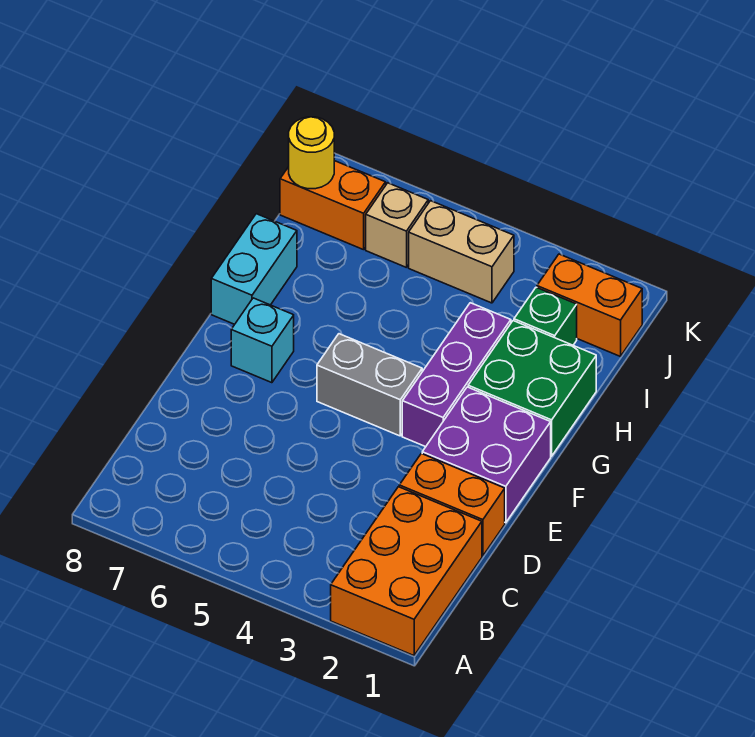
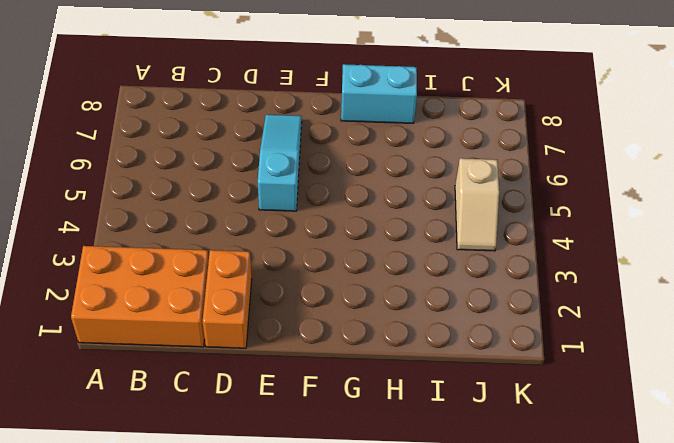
cyan slope E5:E7 level 1 top 5 -> none
tan slope J4:J5 level 1 top 5 -> tan brick J4:J5 level 1
none -> purple brick E1:F2 level 1
none -> purple brick F3:H3 level 1
none -> grey brick F4:F5 level 1

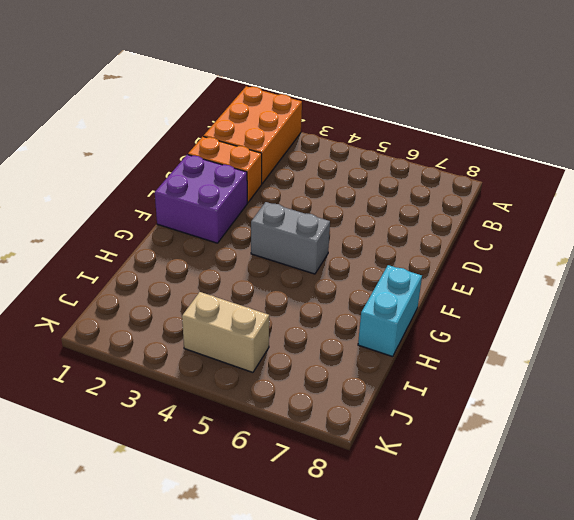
none -> purple brick F3:H3 level 1
none -> cyan brick F7 level 1
none -> green brick G1:H2 level 1

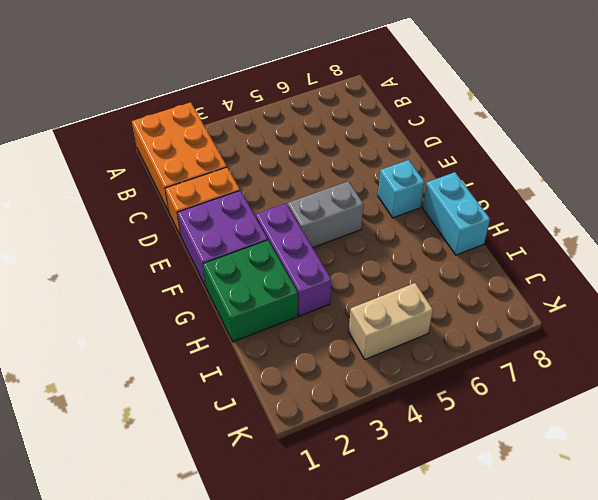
none -> green brick I2 level 1
none -> orange brick J1:J2 level 1
none -> tan brick J6 level 1

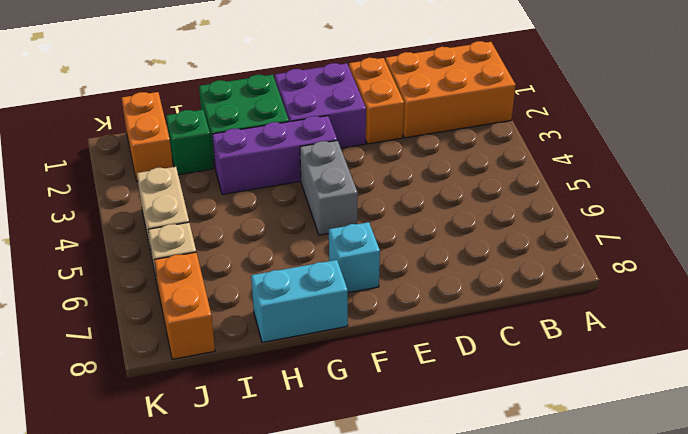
none -> yellow round brick J8 level 2

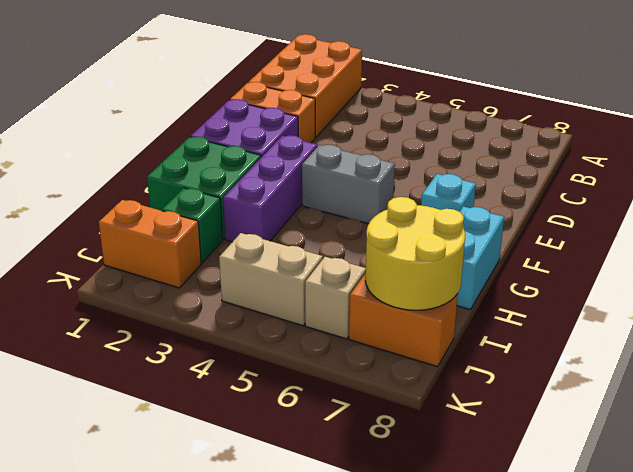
yellow round brick I7:J8 level 2 -> yellow round brick J8 level 2

